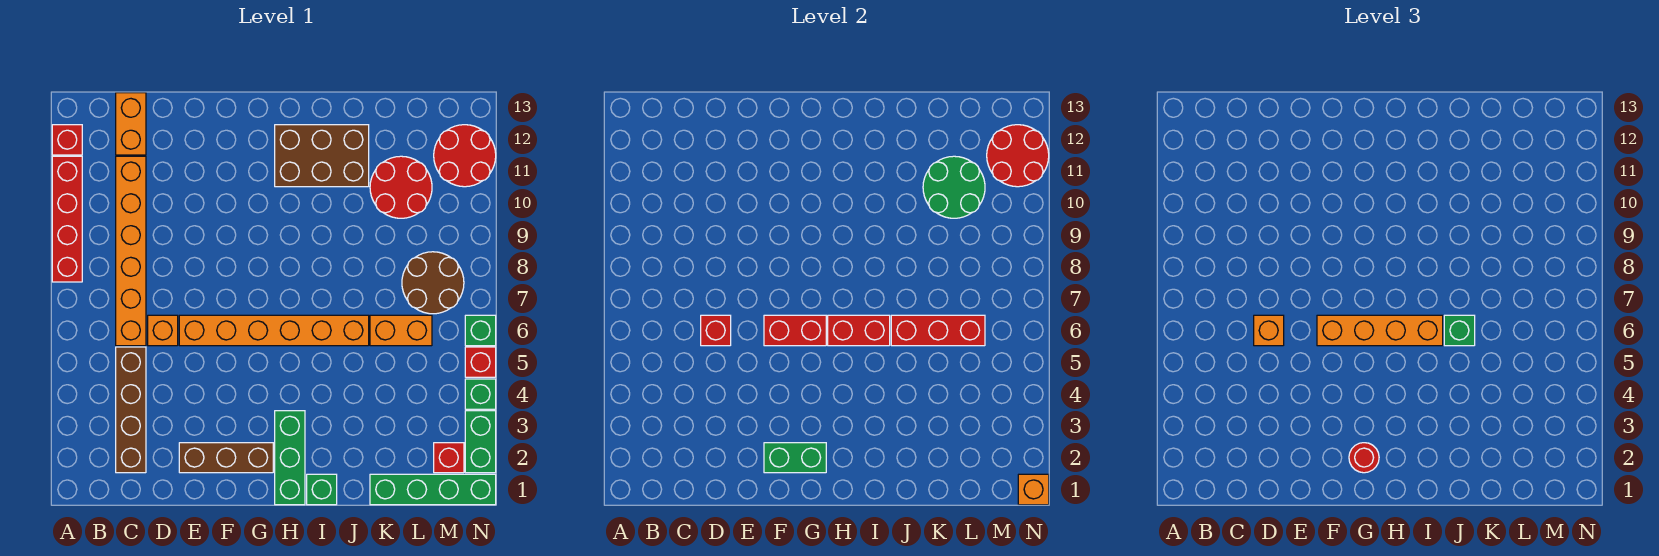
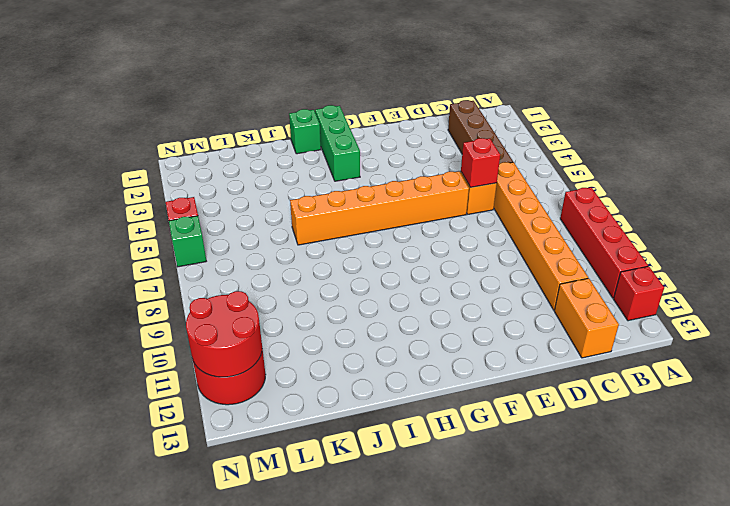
none -> brown brick E2:G2 level 1
none -> brown brick H11:J12 level 1
none -> green brick K1:N1 level 1
none -> orange brick K6:L6 level 1

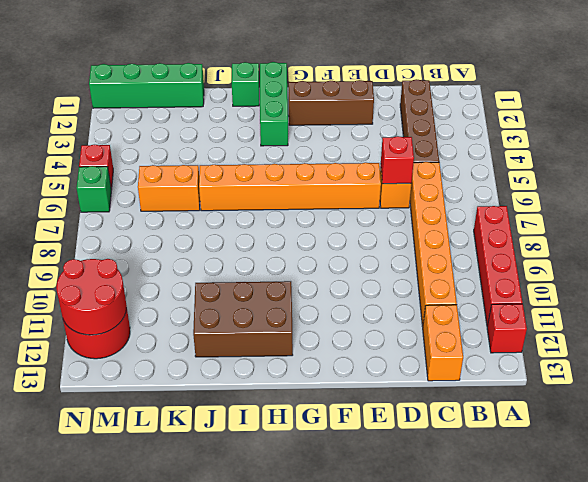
none -> red round brick K10:L11 level 1
none -> brown round brick L7:M8 level 1
none -> red brick M2 level 1
none -> green brick N2:N3 level 1

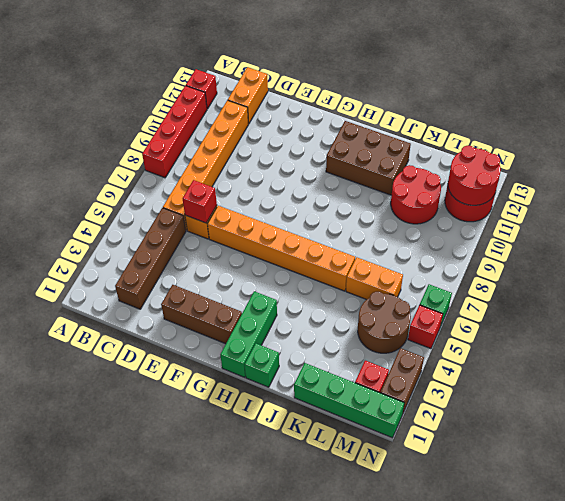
brown round brick L4:M5 level 1 -> brown round brick L7:M8 level 1
brown brick N2:N3 level 1 -> green brick N2:N3 level 1
none -> green brick N4 level 1
none -> green brick F2:G2 level 2
none -> red brick F6:G6 level 2
none -> red brick H6:I6 level 2

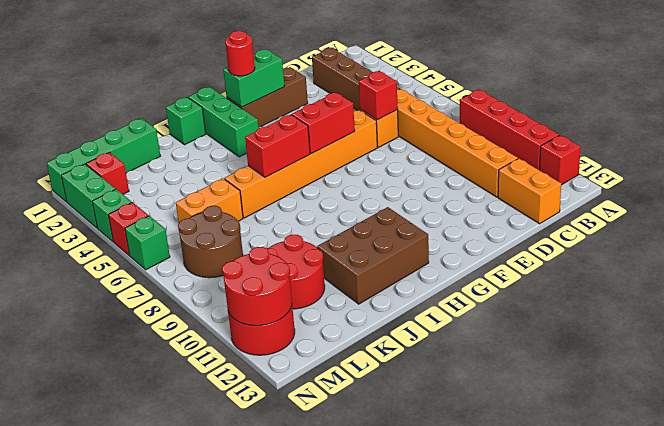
none -> red brick J6:L6 level 2
none -> green round brick K10:L11 level 2
none -> orange brick N1 level 2
none -> orange brick D6 level 3

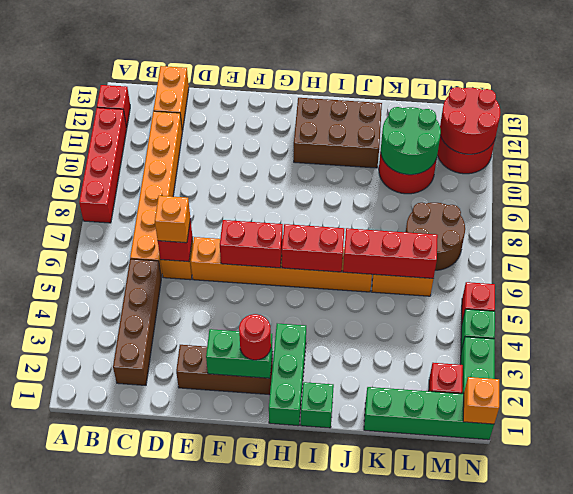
none -> green brick N6 level 1
none -> orange brick F6:I6 level 3
none -> green brick J6 level 3

